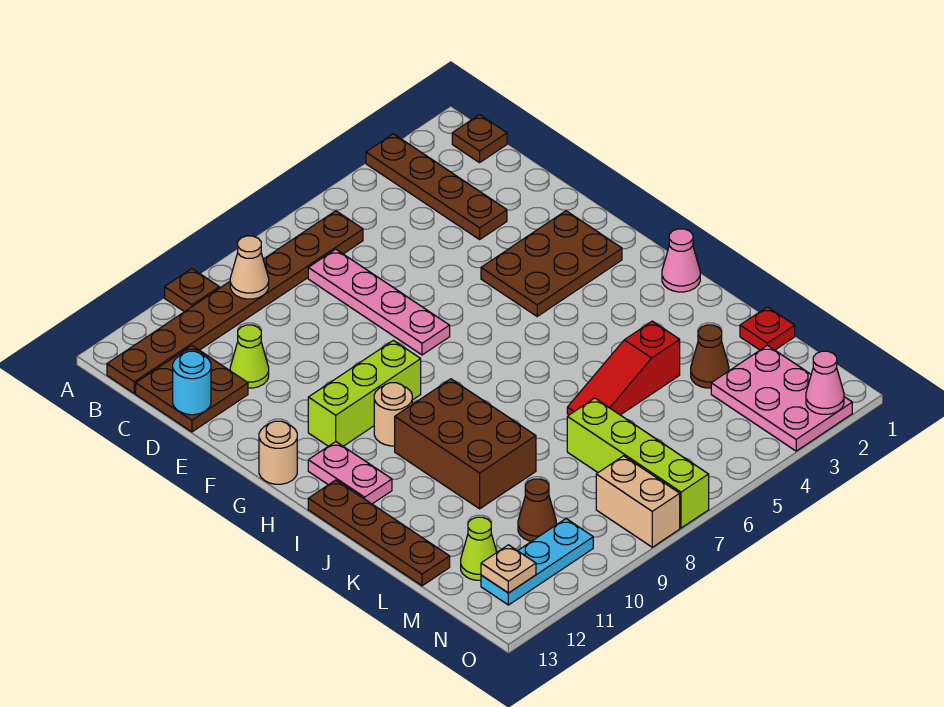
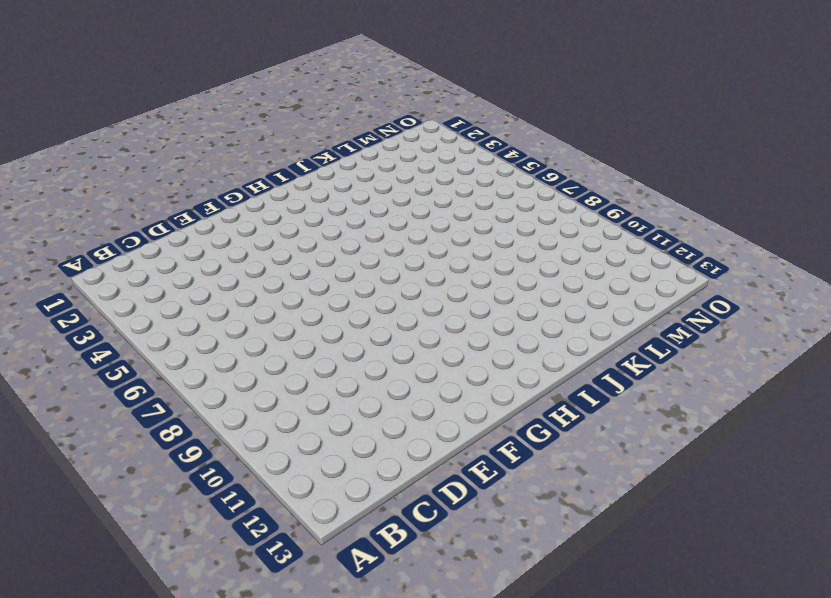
none -> brown plate A3:D3 level 1
none -> brown plate A10 level 1
none -> brown plate B1 level 1

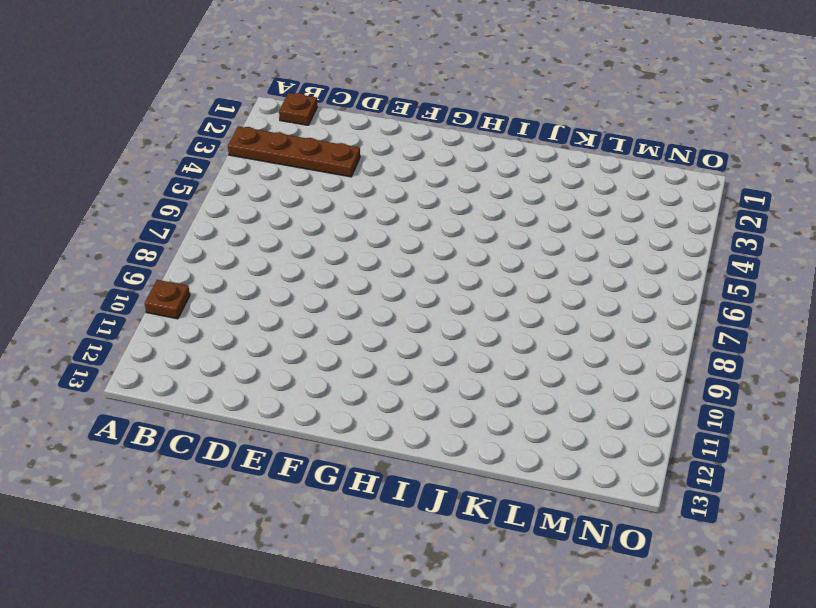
none -> brown plate B6:B13 level 1
none -> pink plate C7:F7 level 1
none -> brown plate C12:D13 level 1

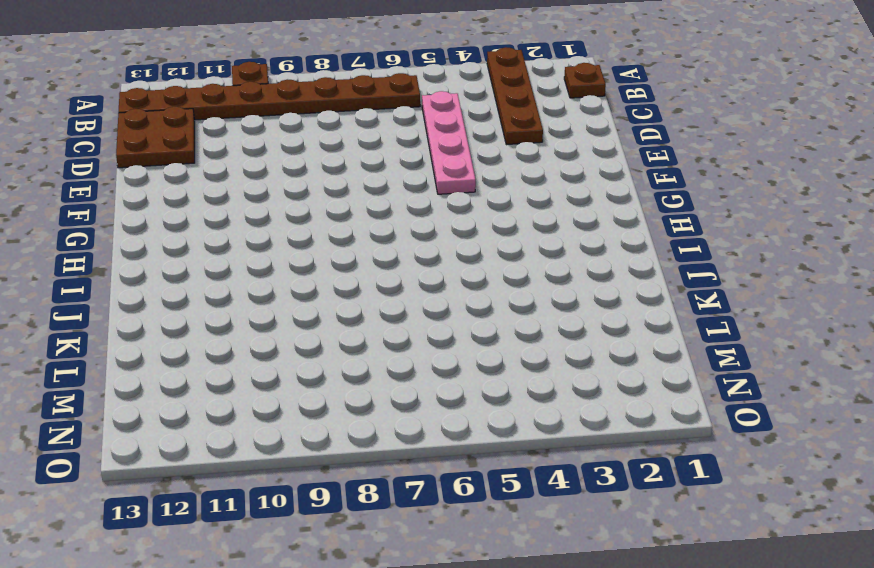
pink plate C5:F5 level 1 -> pink plate C7:F7 level 1
none -> lime cone D11 level 1
none -> brown plate F2:G4 level 1
none -> lime brick G9:G11 level 1

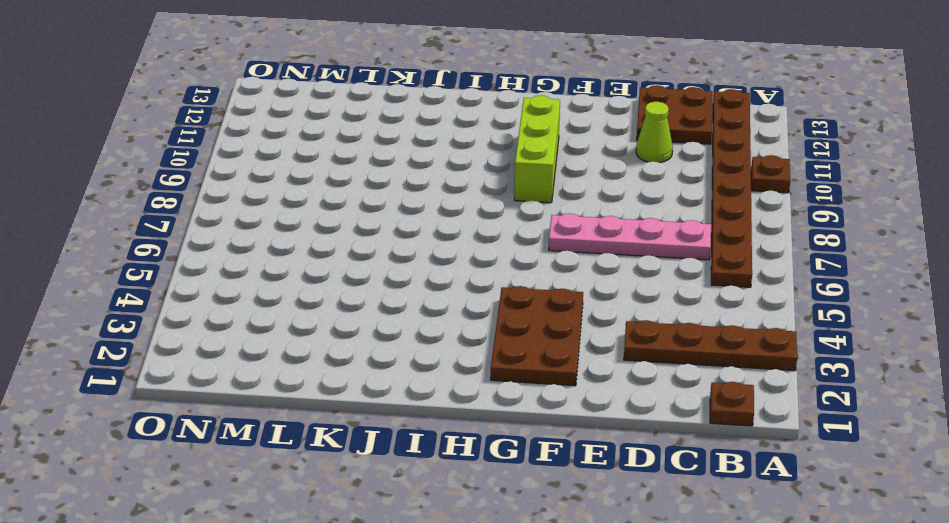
none -> tan round brick G13 level 1
none -> tan round brick H10 level 1
none -> pink plate H12:I12 level 1

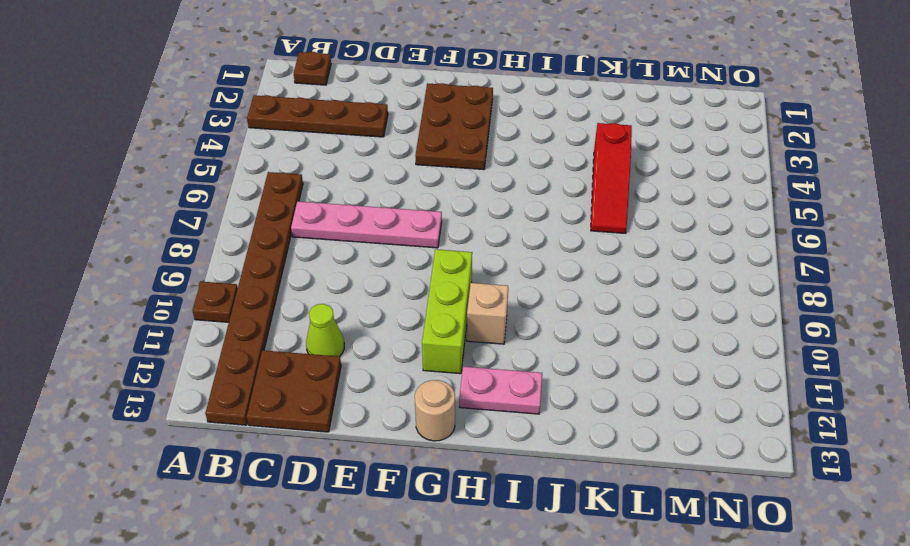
tan brick H10 level 1 -> tan round brick H10 level 1
none -> pink cone I1 level 1
none -> brown brick I9:K10 level 1
none -> brown plate I13:L13 level 1

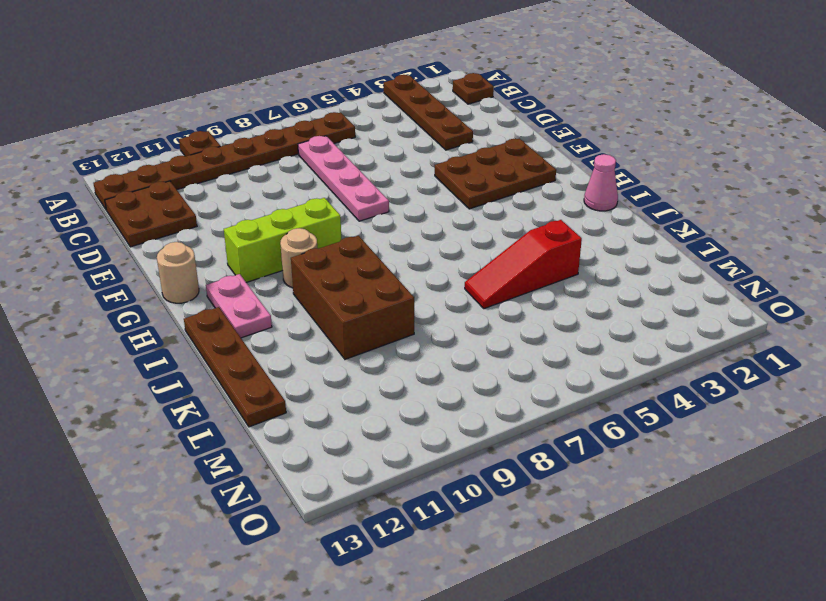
none -> lime cone D11 level 1
none -> red plate L1 level 1
none -> brown cone L3 level 1

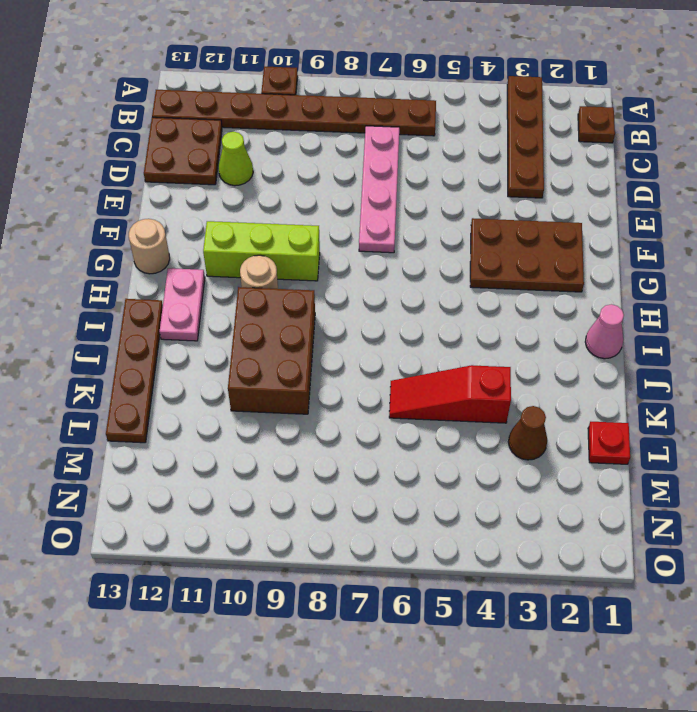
none -> lime brick L7:O7 level 1
none -> pink plate M2:O3 level 1
none -> brown cone M10 level 1

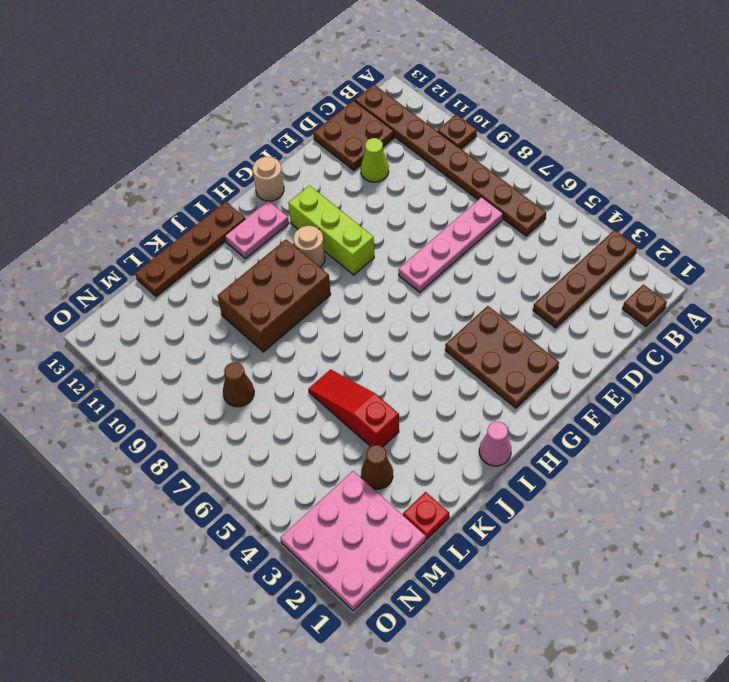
pink plate M1:O3 level 1 -> pink plate M2:O3 level 1
brown cone M8 level 1 -> brown cone M10 level 1
none -> lime brick L7:O7 level 1
none -> lime cone M12 level 1
none -> tan brick N8:O8 level 1

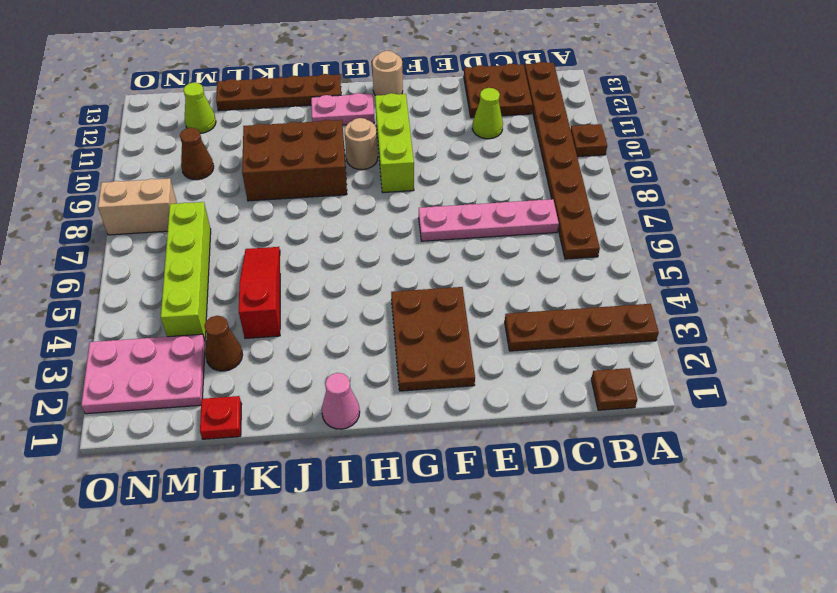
lime brick M4:M7 level 1 -> lime brick L7:O7 level 1
none -> cyan plate N10:N12 level 1
none -> tan cone B9 level 2
none -> cyan round brick D13 level 2

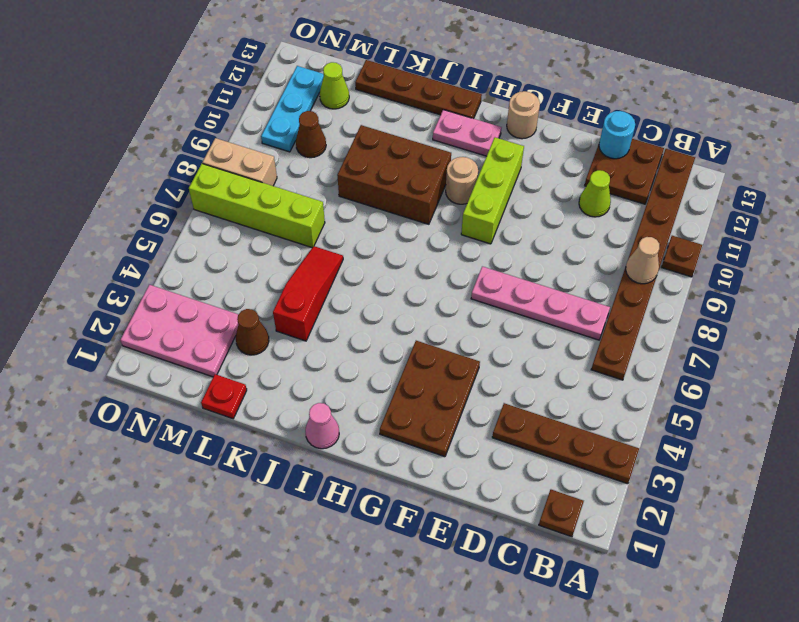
none -> tan plate N12 level 2
none -> pink cone O2 level 2

